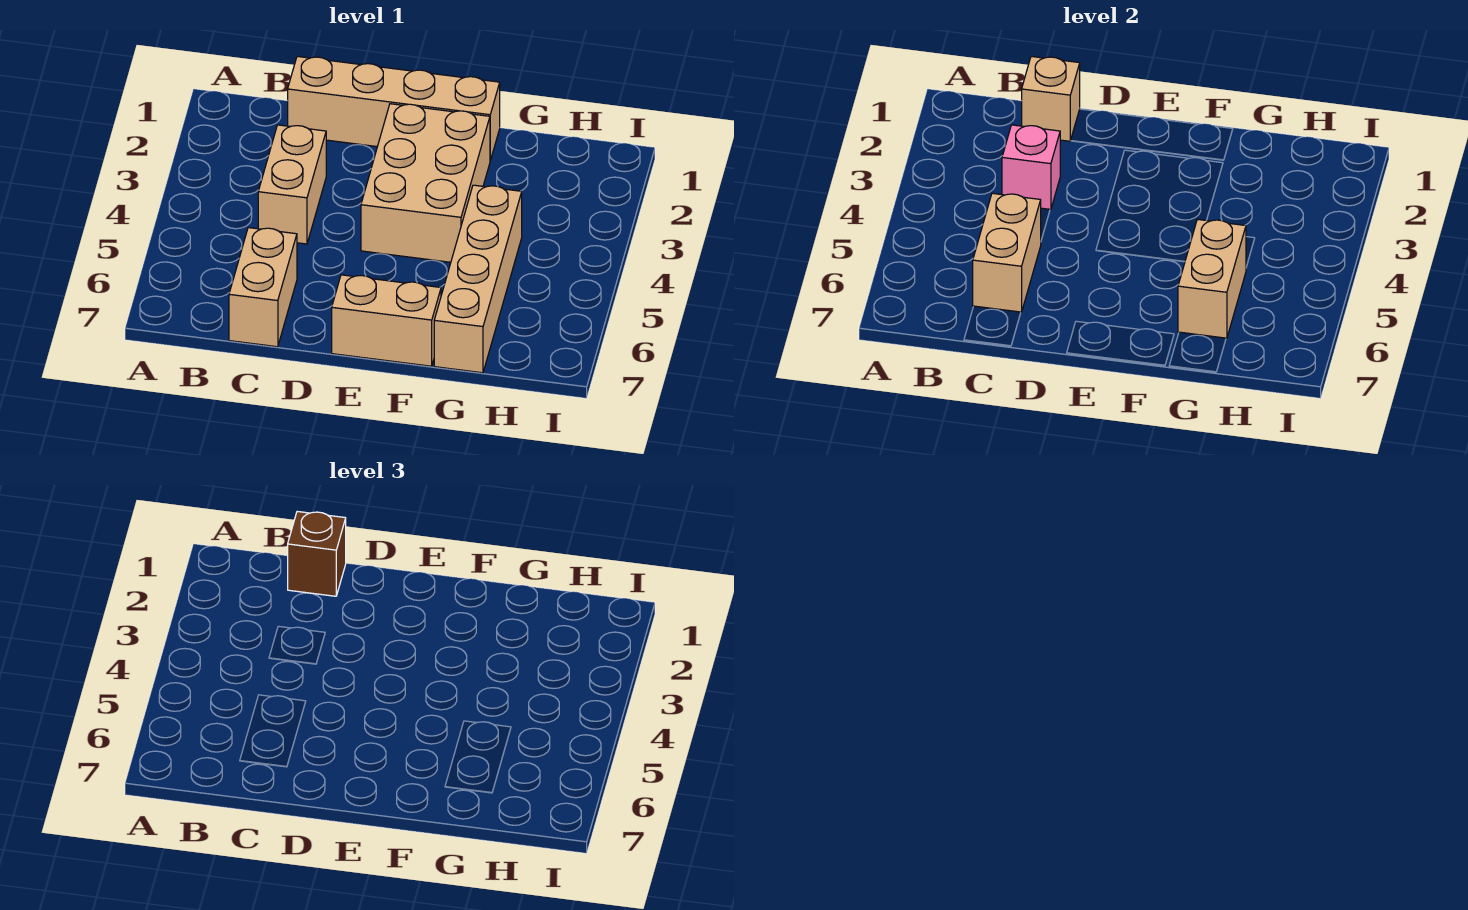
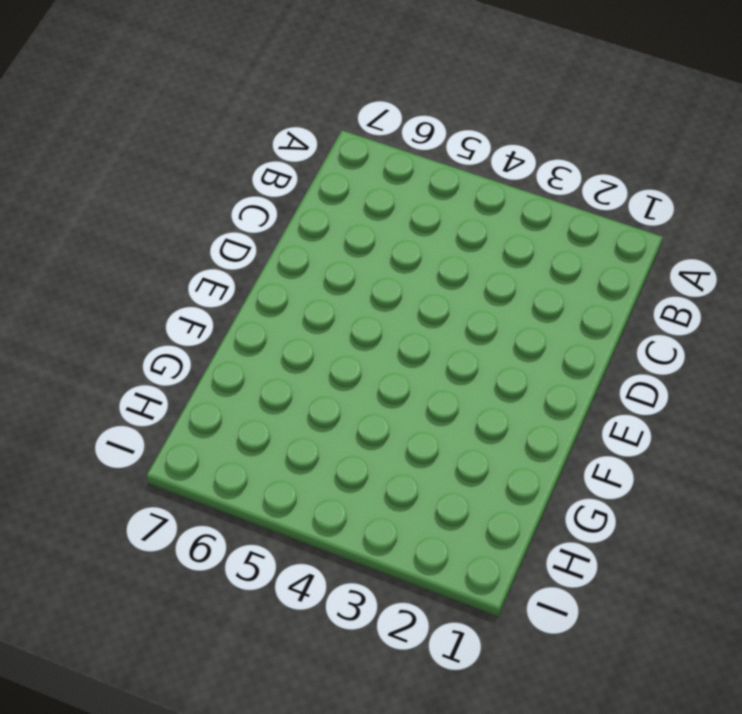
none -> tan brick C1:F1 level 1
none -> tan brick C3:C4 level 1

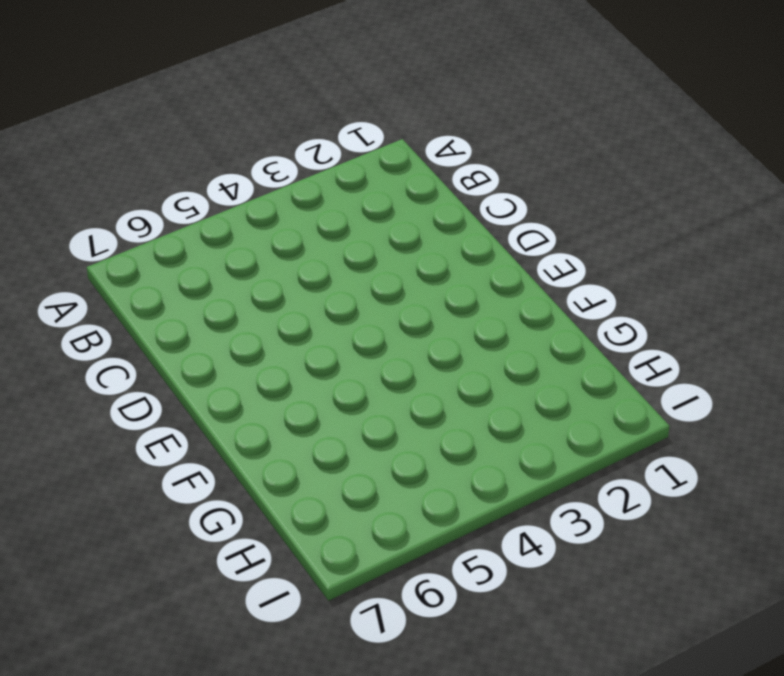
none -> tan brick C1:F1 level 1
none -> tan brick C3:C4 level 1

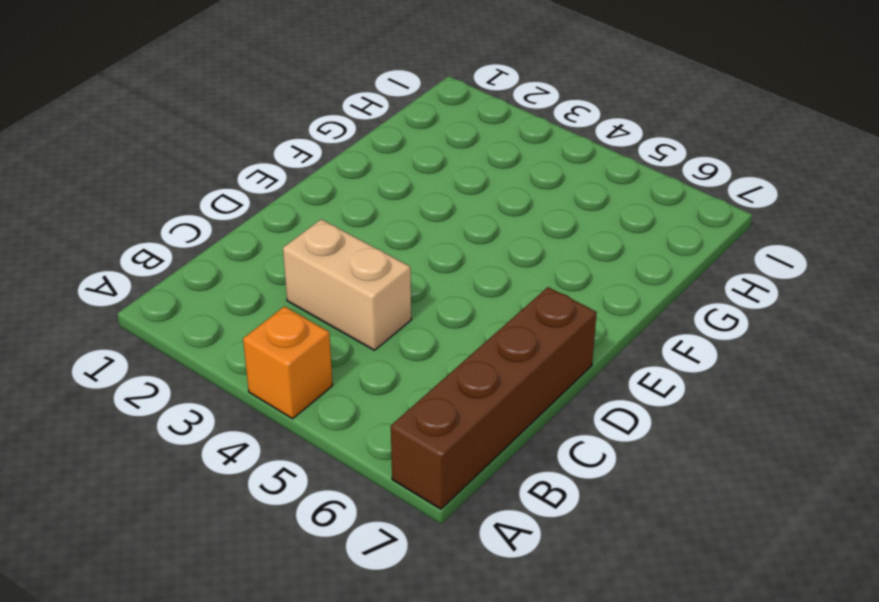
orange brick A4 level 1 -> none
brown brick A7:D7 level 1 -> tan brick C6:C7 level 1
none -> tan brick C1:F1 level 1
none -> tan brick E2:F4 level 1

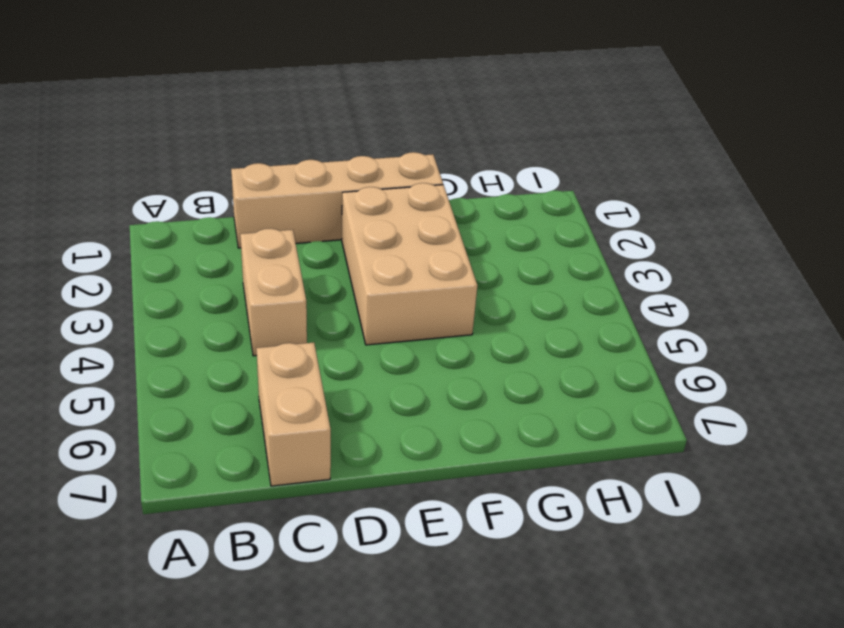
none -> tan brick E7:F7 level 1
none -> tan brick G4:G7 level 1

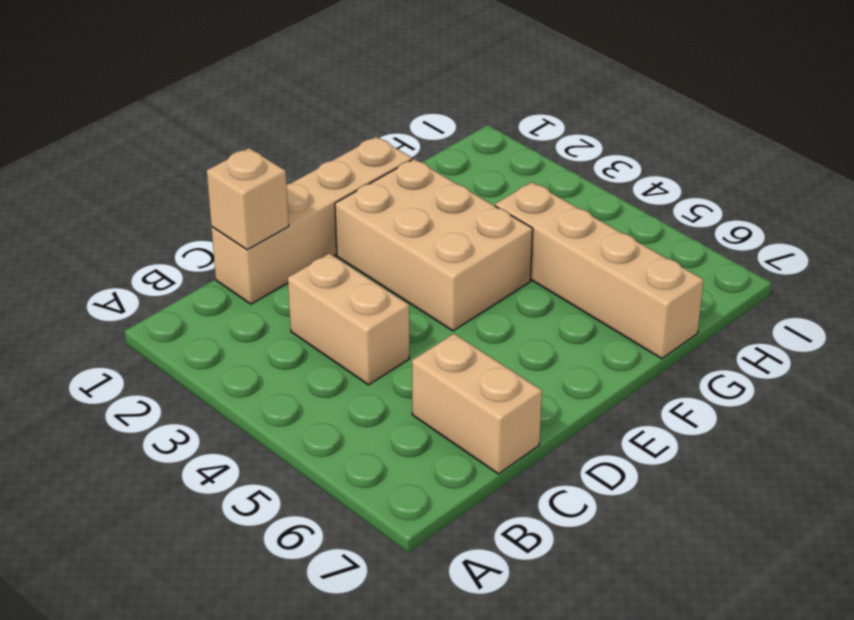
none -> tan brick E7:F7 level 1
none -> pink brick C3 level 2

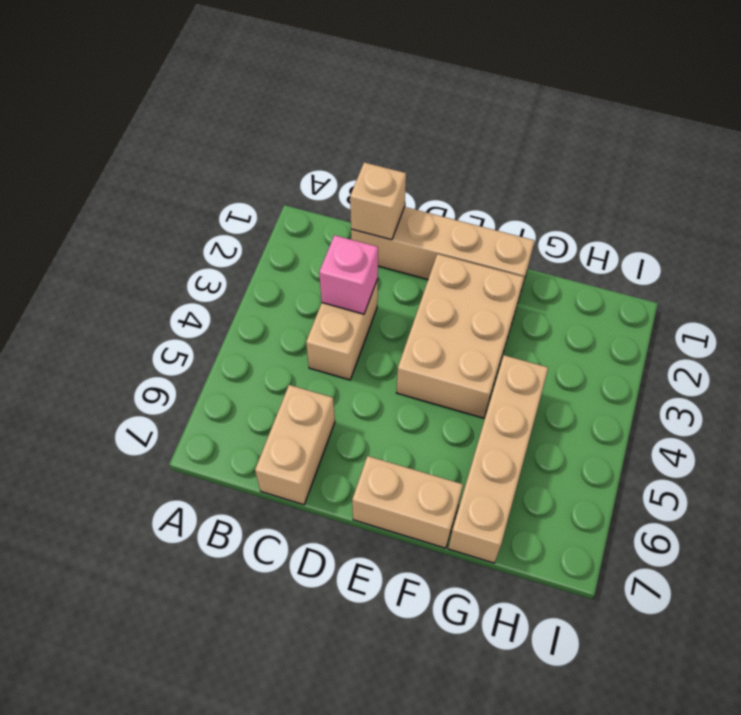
none -> tan brick C5:C6 level 2
none -> tan brick G5:G6 level 2

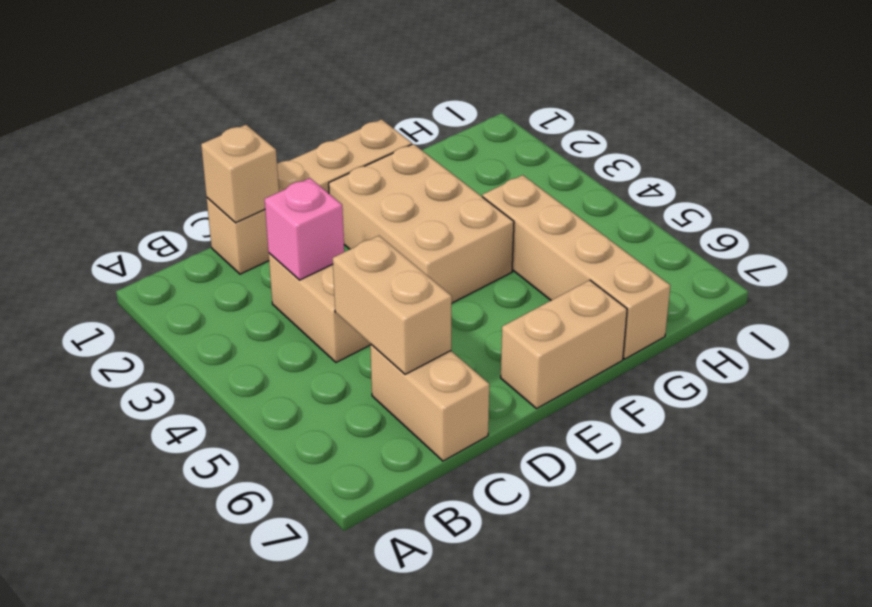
none -> tan brick G5:G6 level 2
none -> brown brick C1 level 3

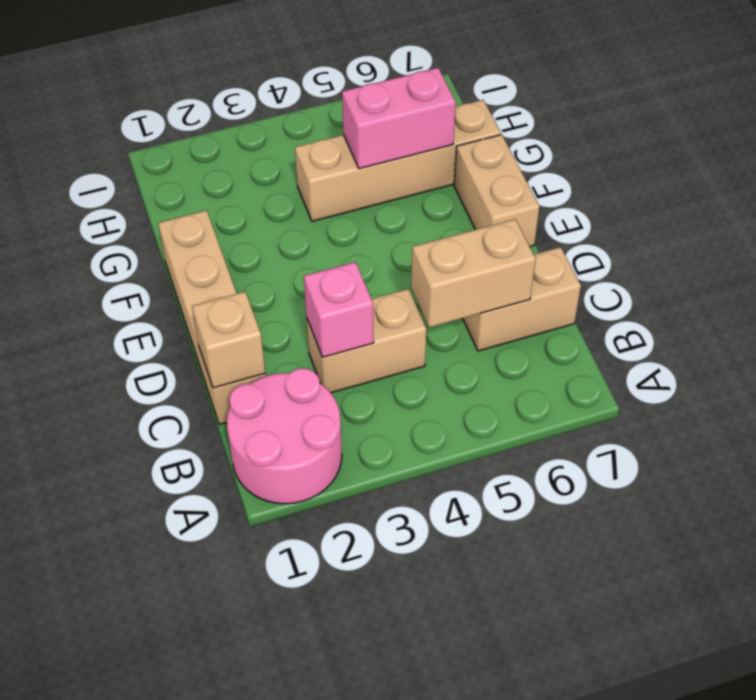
pink round brick A1:B2 level 1 -> none
pink brick G5:G6 level 2 -> tan brick G5:G6 level 2
none -> tan brick E2:F4 level 1
none -> brown brick C1 level 3

